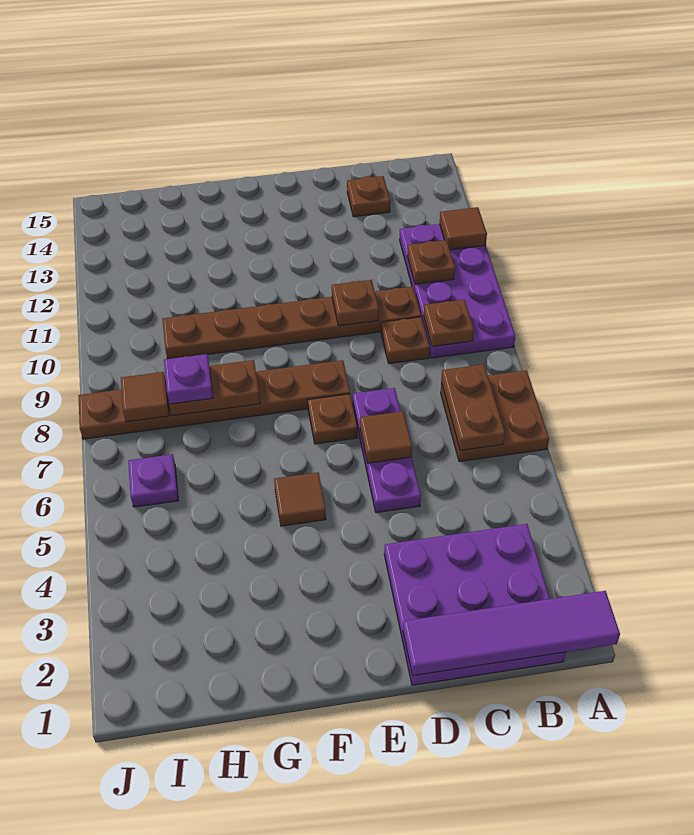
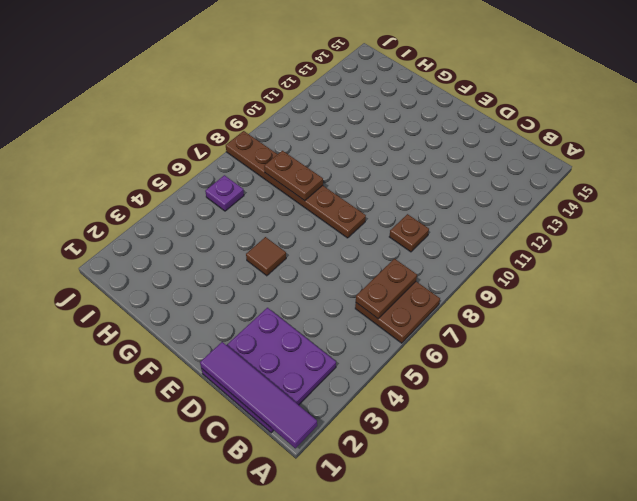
none -> purple plate A9:B12 level 1
none -> brown plate C10:H10 level 1
none -> brown plate C14 level 1

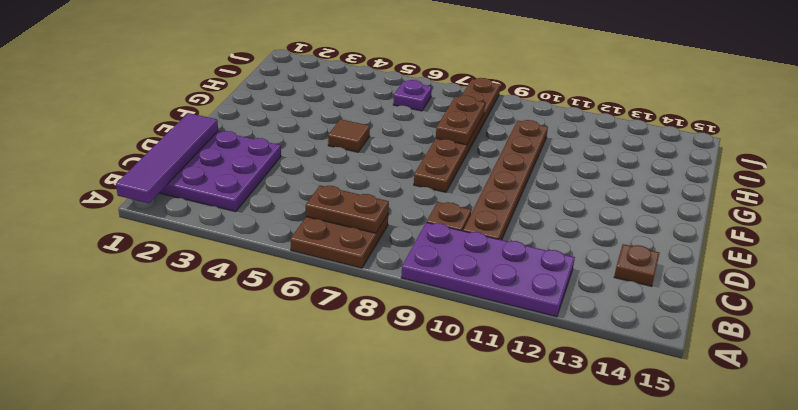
none -> purple plate D5:D7 level 1
none -> brown plate E7 level 1
none -> brown tile A12 level 2

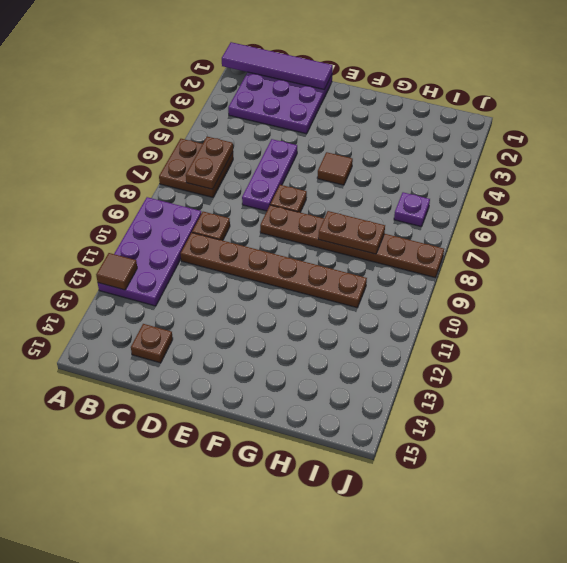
none -> brown plate B9 level 2
none -> brown plate B11 level 2
none -> brown tile D6 level 2

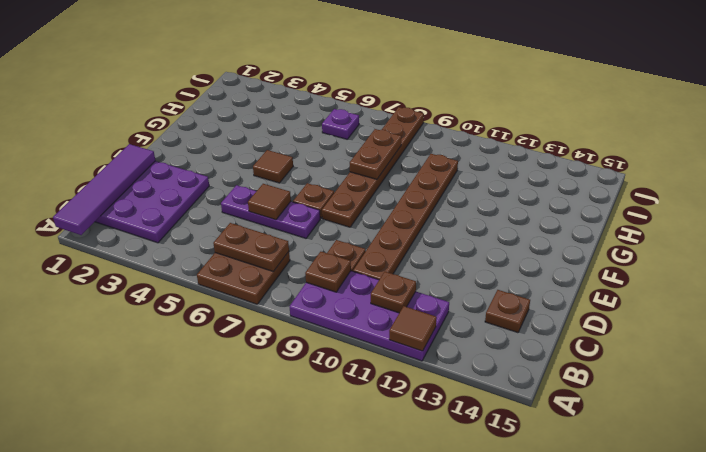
none -> brown plate D10 level 2
none -> brown tile I8 level 2
none -> purple plate H8 level 3

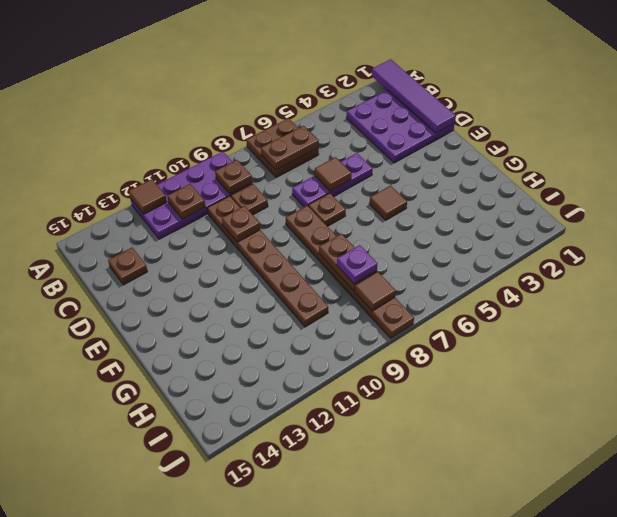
none -> purple plate I6 level 1

